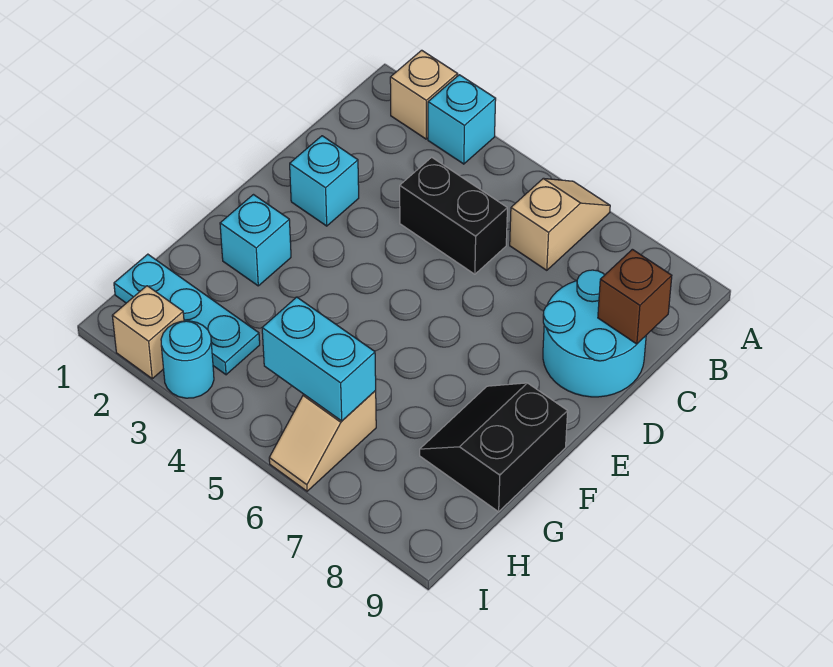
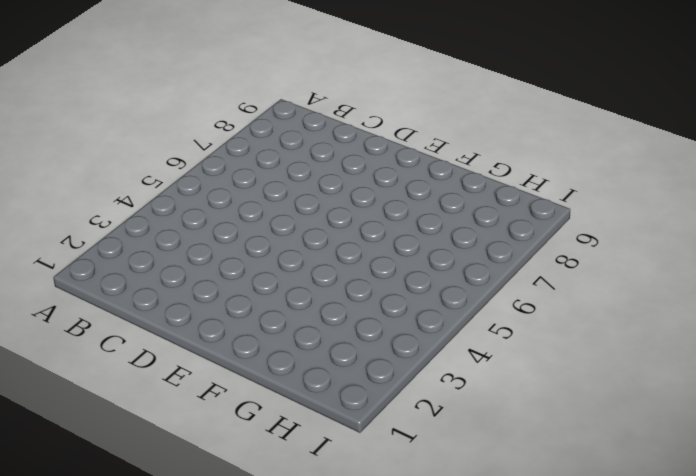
none -> tan brick A2 level 1
none -> cyan brick A3 level 1
none -> tan slope A6:B6 level 1 top B

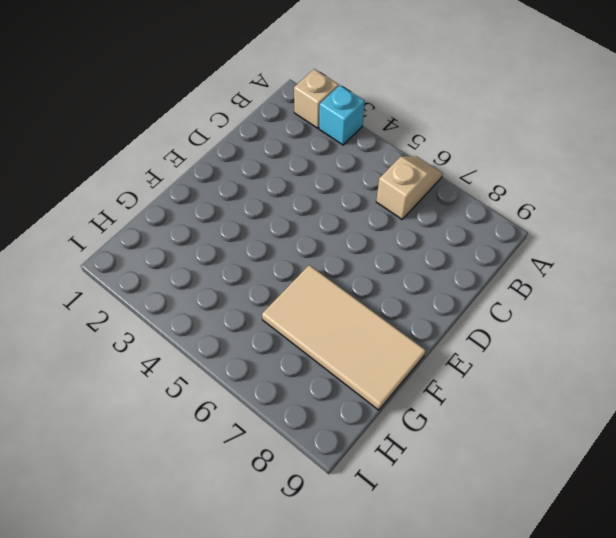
tan tile F6:G9 level 1 -> black slope F8:G9 level 1 top 9
none -> black brick C4:C5 level 1
none -> cyan round brick C8:D9 level 1
none -> cyan brick D2 level 1

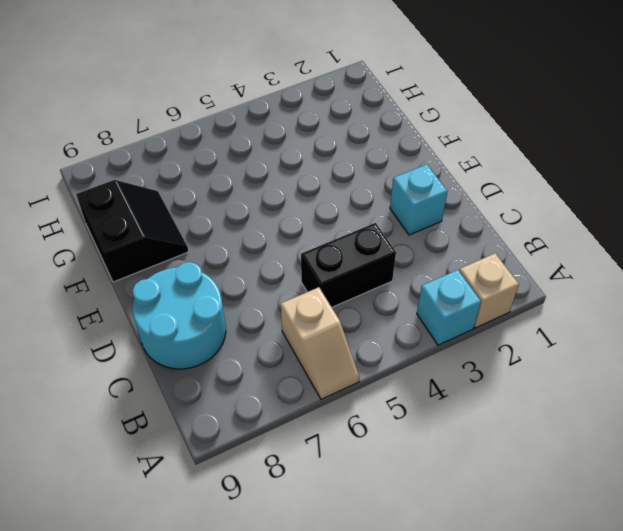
none -> cyan brick F2 level 1
none -> cyan plate H1:H3 level 1
none -> tan slope H6:I6 level 1 top H

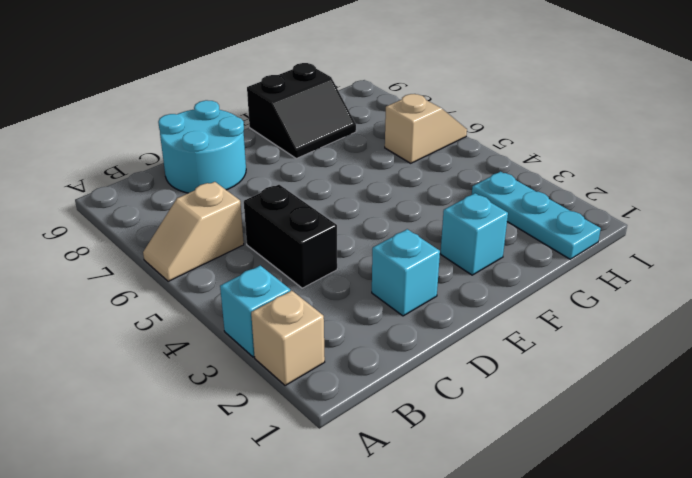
none -> tan brick I2 level 1
none -> cyan round brick I3 level 1
none -> brown brick C9 level 2

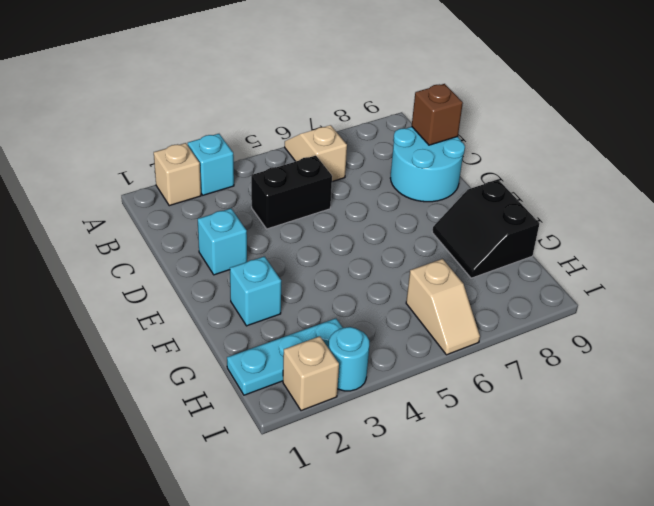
none -> cyan brick H5:H6 level 2

